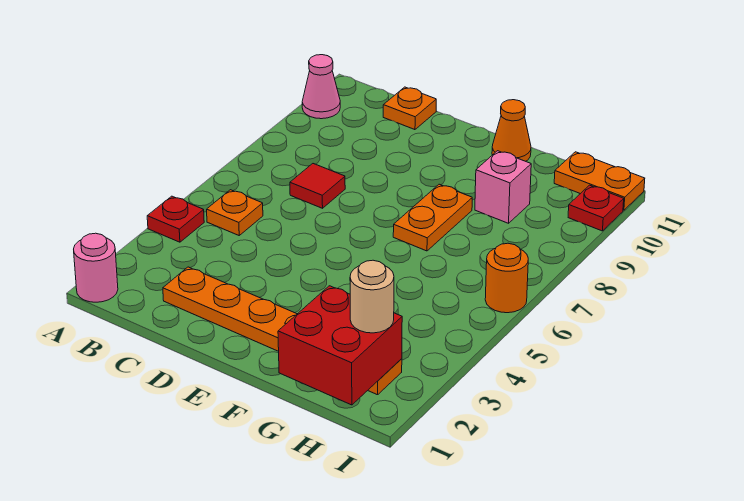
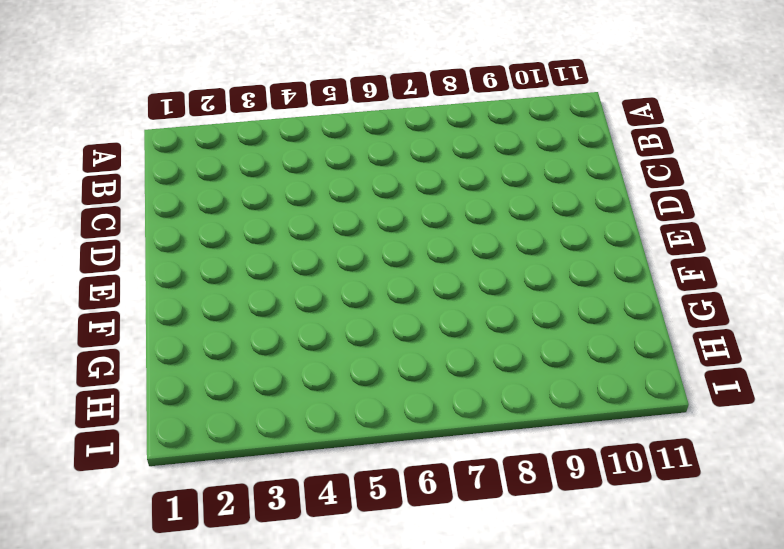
none -> pink round brick A1 level 1
none -> red plate A4 level 1
none -> pink cone A10 level 1

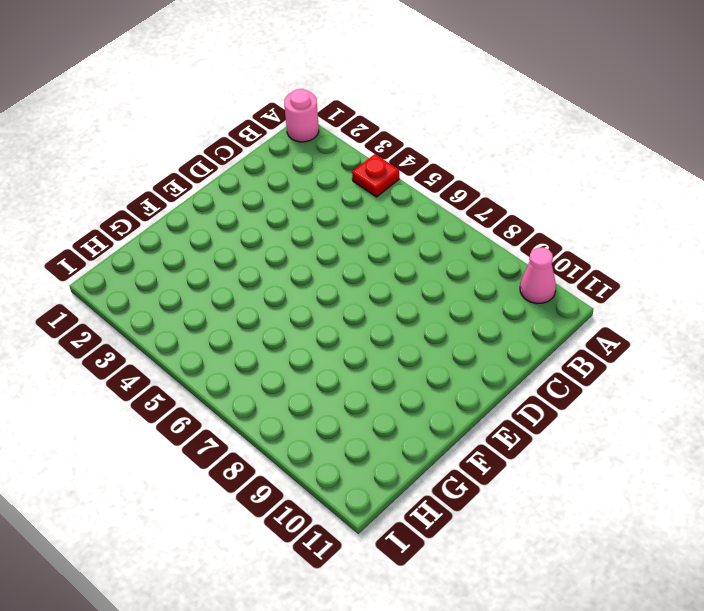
none -> orange plate B5 level 1
none -> orange plate C2:H2 level 1
none -> red tile C7 level 1

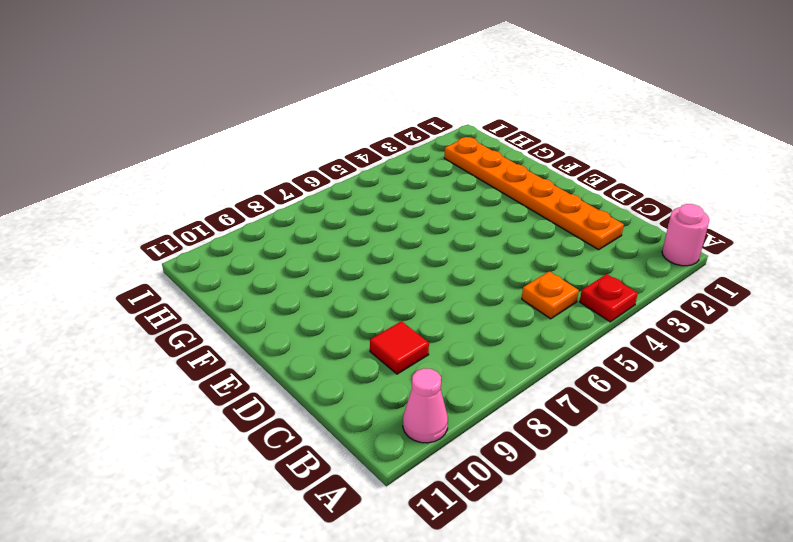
red tile C9 level 1 -> red tile C7 level 1
none -> orange plate C11 level 1
none -> orange plate F7:F8 level 1
none -> orange cone F11 level 1

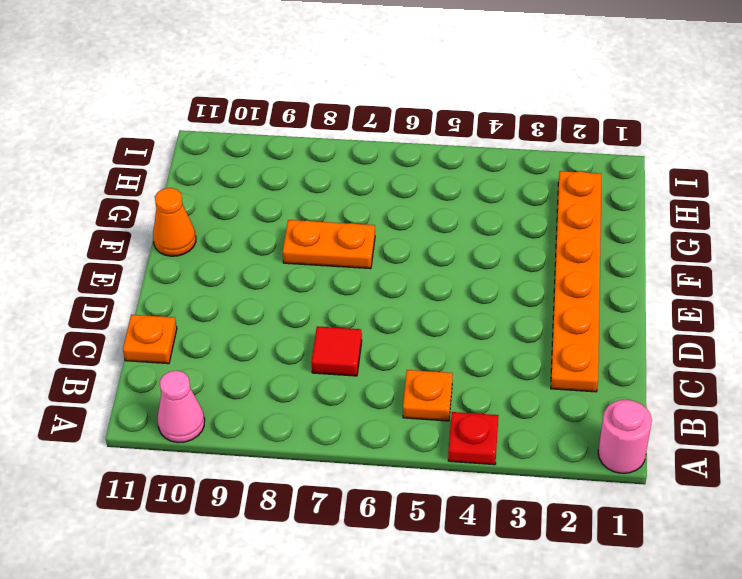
none -> pink brick G9 level 1
none -> orange plate H11:I11 level 1
none -> orange round brick I6 level 1

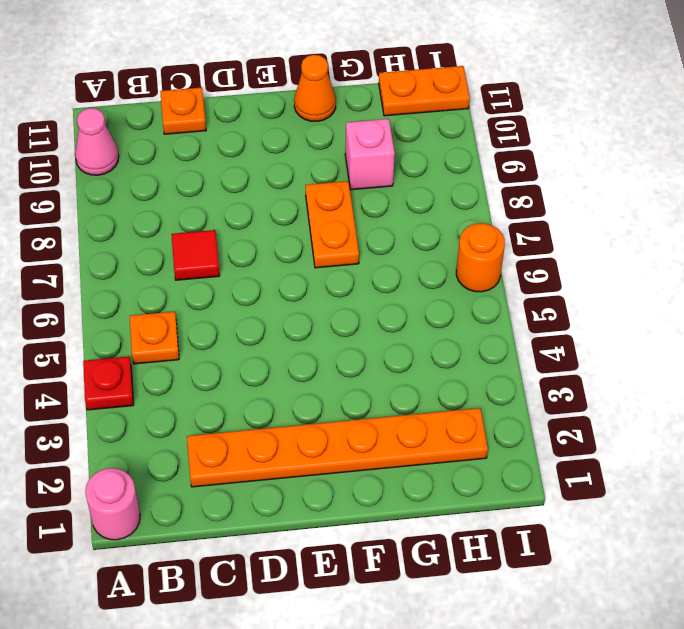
none -> red plate I10 level 1
none -> red brick G1:H2 level 2
none -> tan round brick H2 level 3

